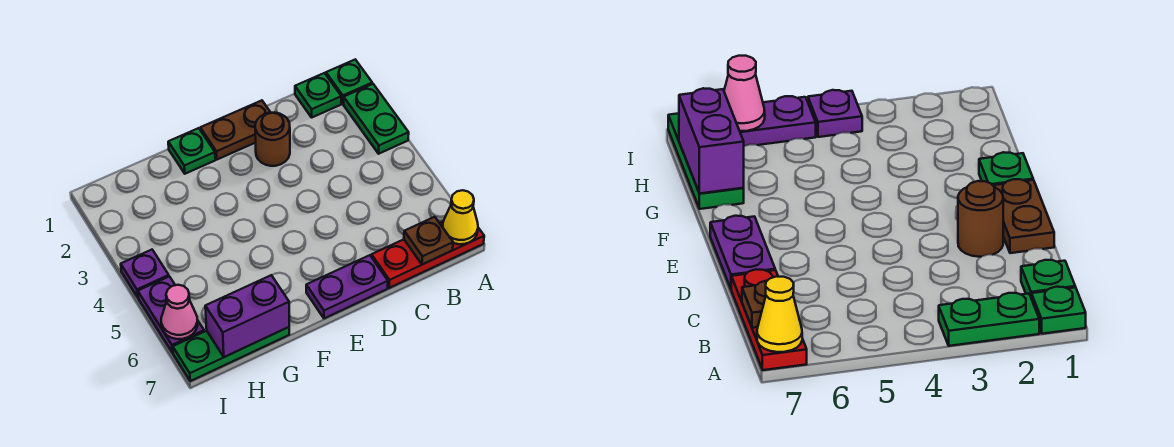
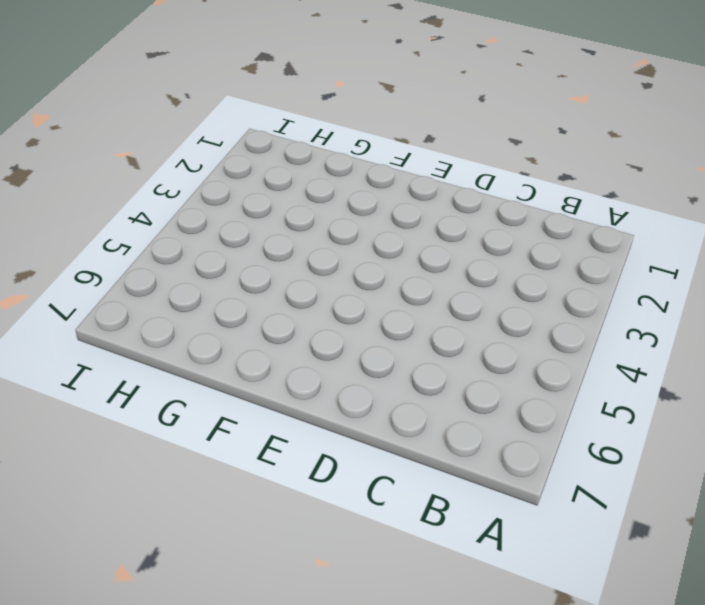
none -> green plate A1 level 1
none -> green plate A2:A3 level 1
none -> red plate A7:C7 level 1

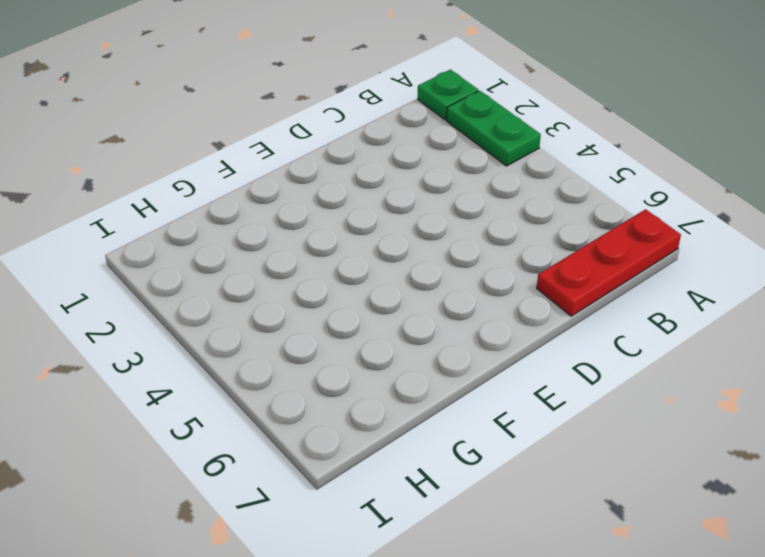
none -> green plate B1 level 1
none -> brown plate D1:E1 level 1
none -> brown round brick D2 level 1

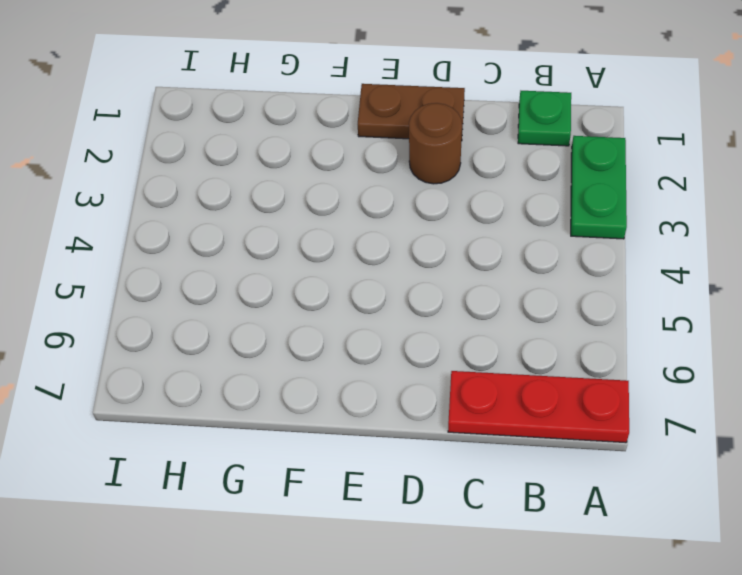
none -> green plate A1 level 1
none -> purple plate D7:E7 level 1
none -> green plate F1 level 1

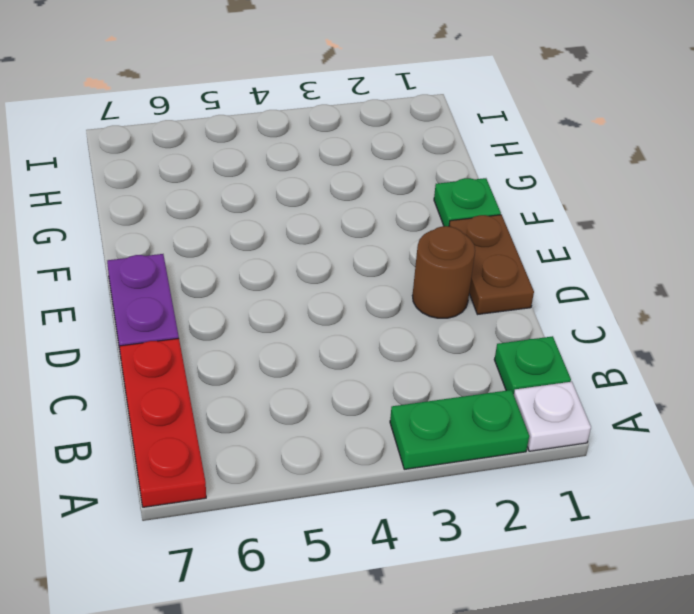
white plate A1 level 1 -> green plate A1 level 1
none -> green plate G7:I7 level 1
none -> purple plate I4 level 1
none -> purple plate I5:I6 level 1

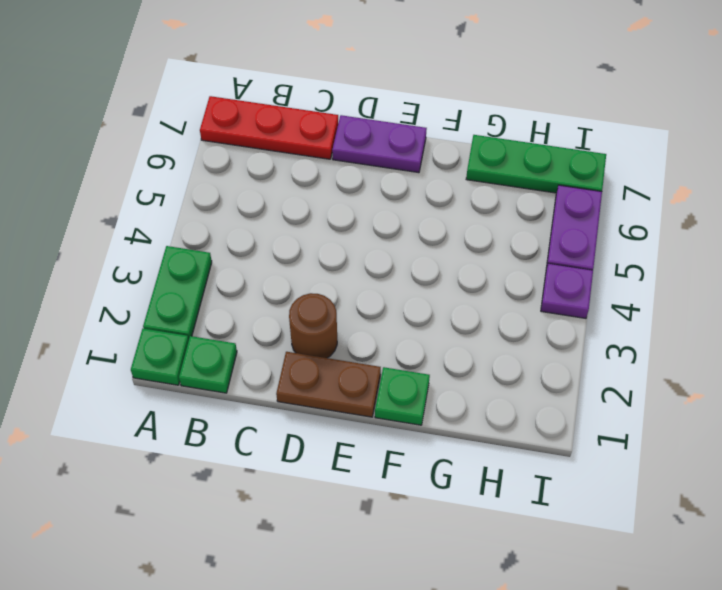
none -> yellow cone A7 level 2
none -> brown plate B7 level 2
none -> purple brick G7:H7 level 2

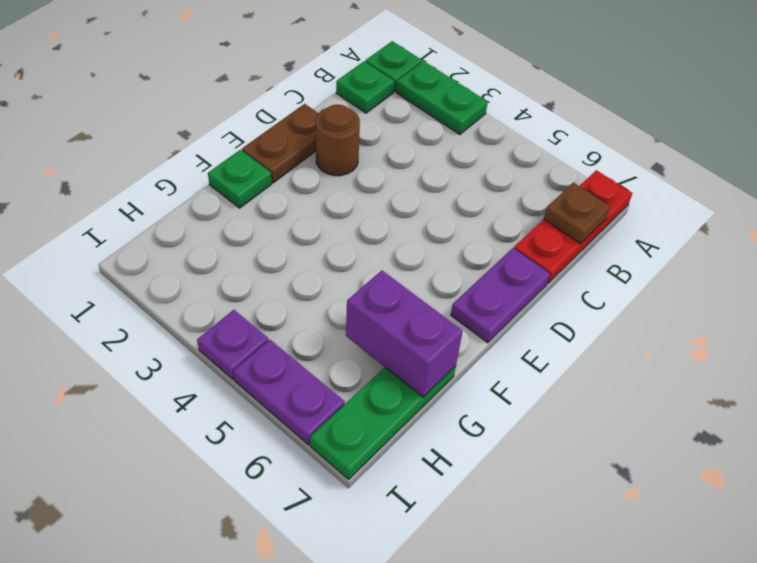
purple brick G6:G7 level 2 -> purple brick G7:H7 level 2
none -> yellow cone A7 level 2
none -> pink cone I6 level 2

